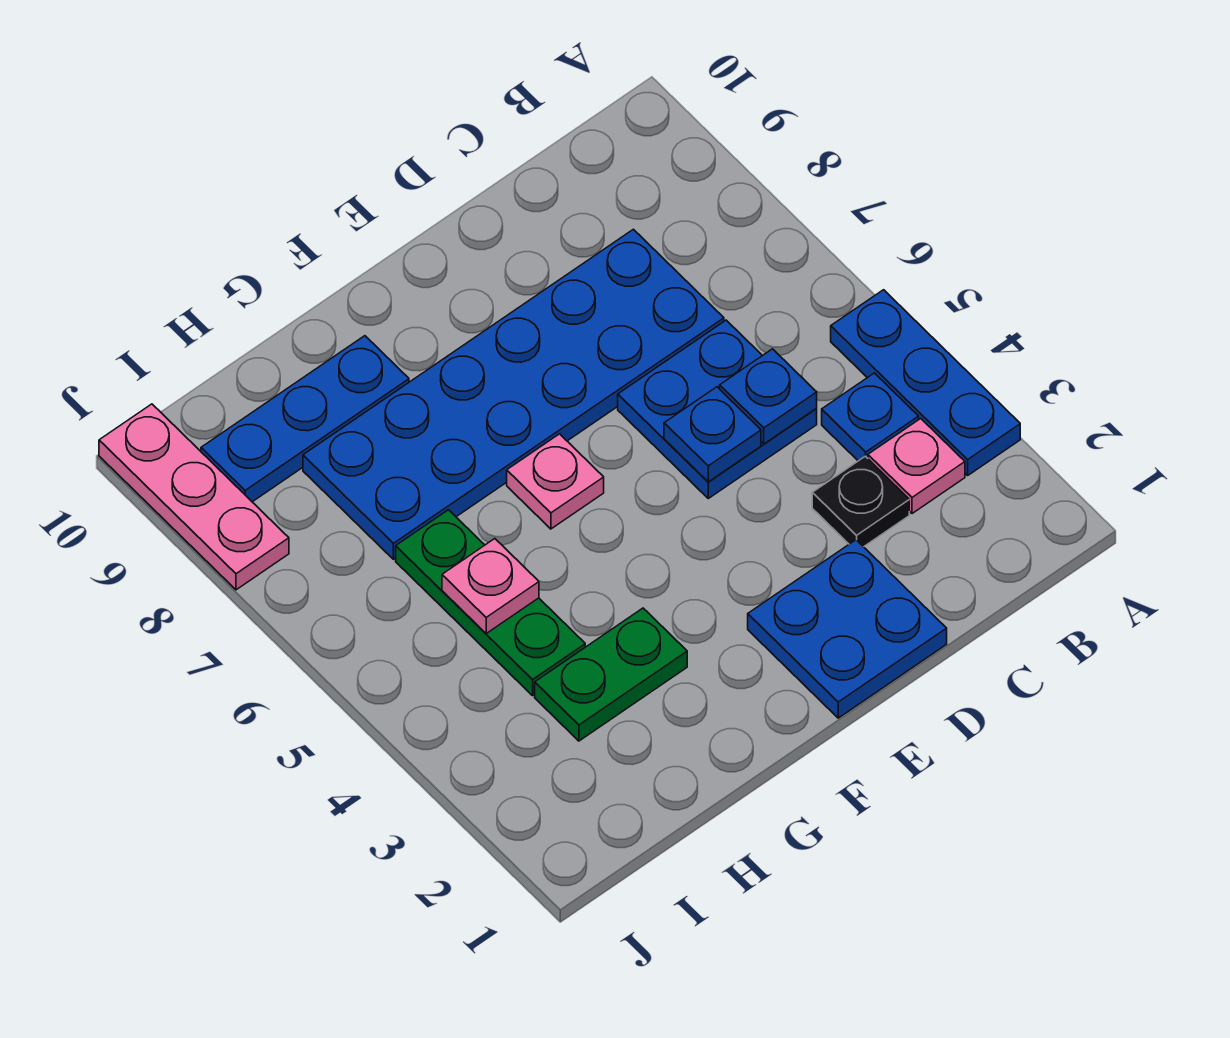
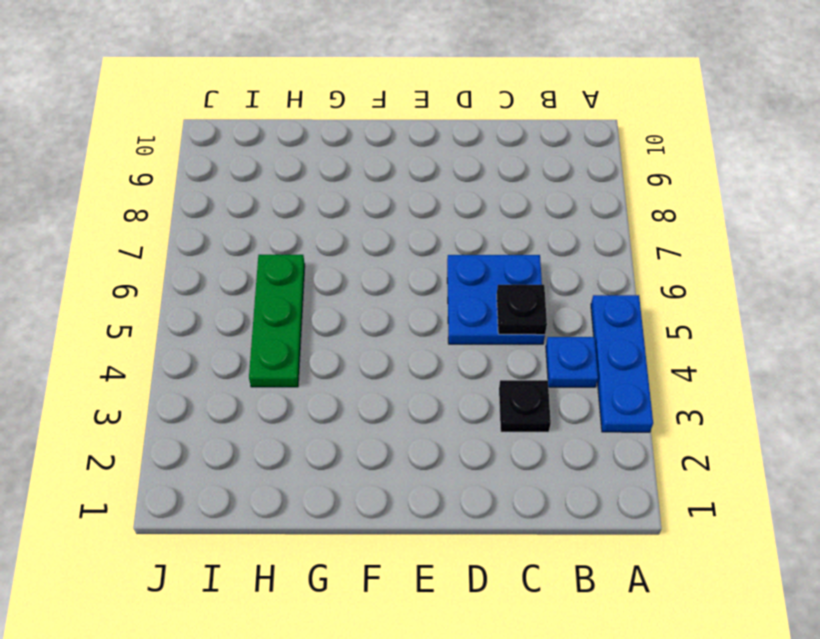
black plate C5 level 2 -> blue plate C5 level 2
none -> pink plate B3 level 1
none -> blue plate C7:H8 level 1
none -> blue plate D1:E2 level 1

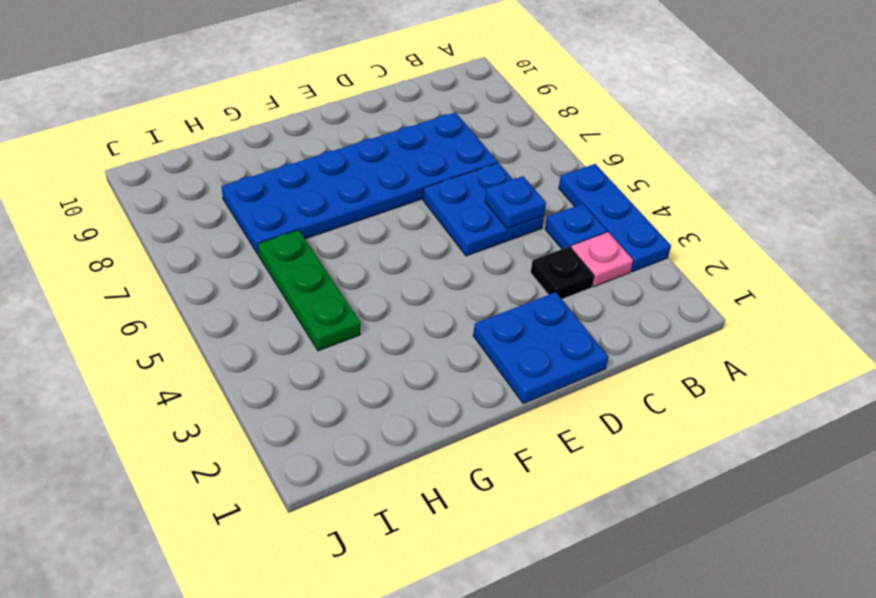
none -> pink plate F6 level 1
none -> green plate G3:H3 level 1
none -> blue plate G9:I9 level 1

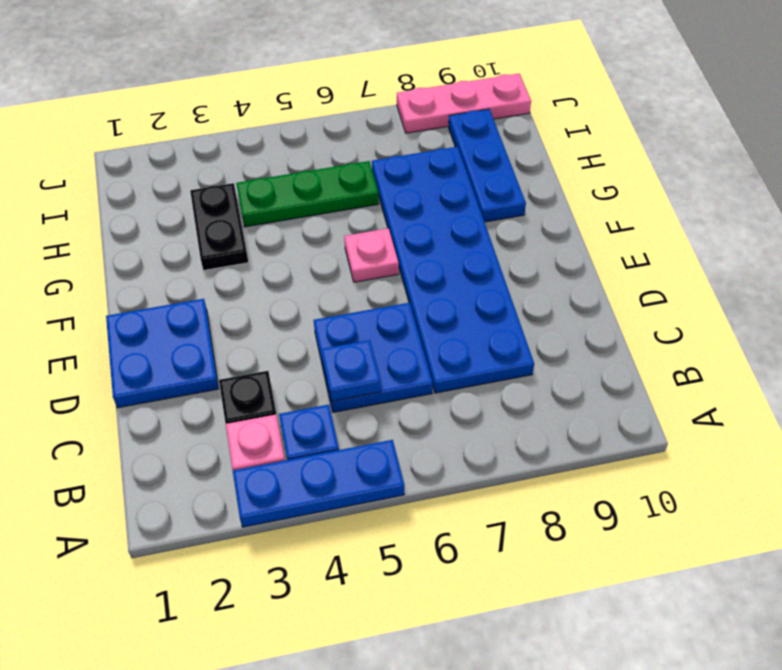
black plate G3:H3 level 1 -> green plate G3:H3 level 1
none -> blue plate D5 level 2
none -> pink plate H5 level 2

